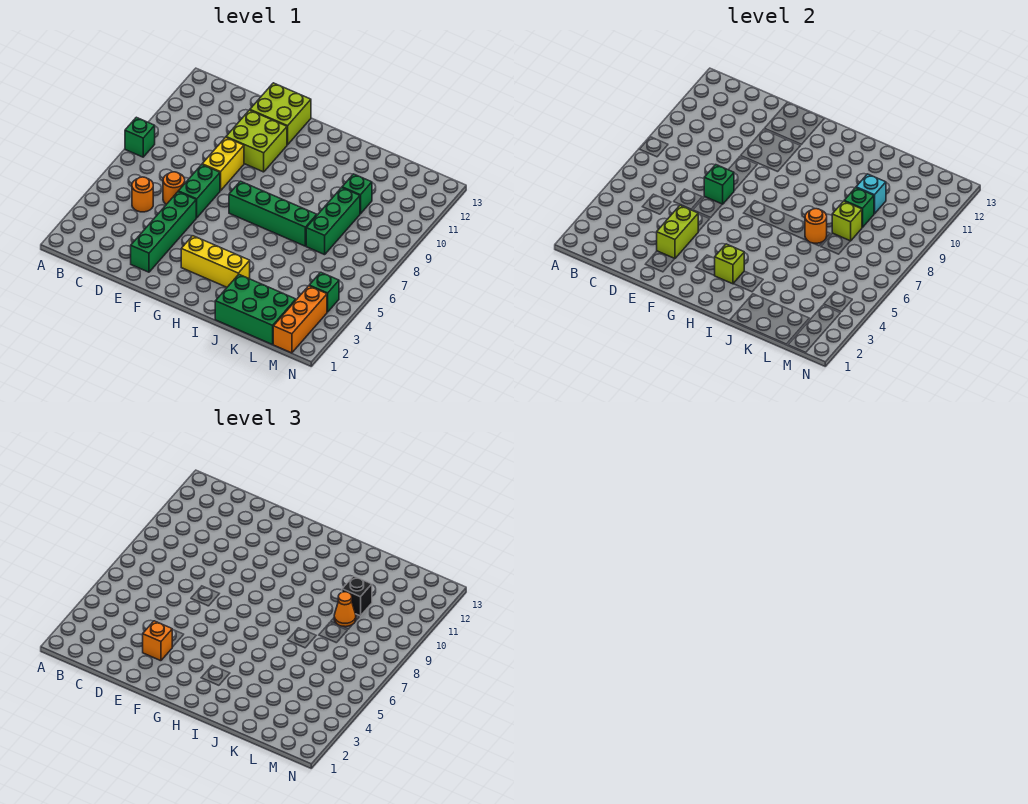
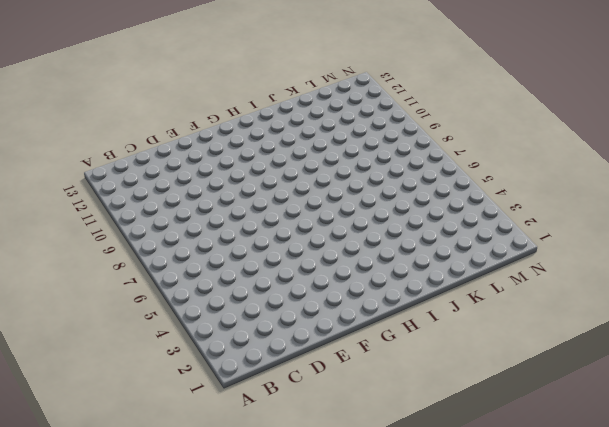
none -> green brick A8 level 1
none -> orange round brick C5 level 1
none -> orange round brick D6 level 1

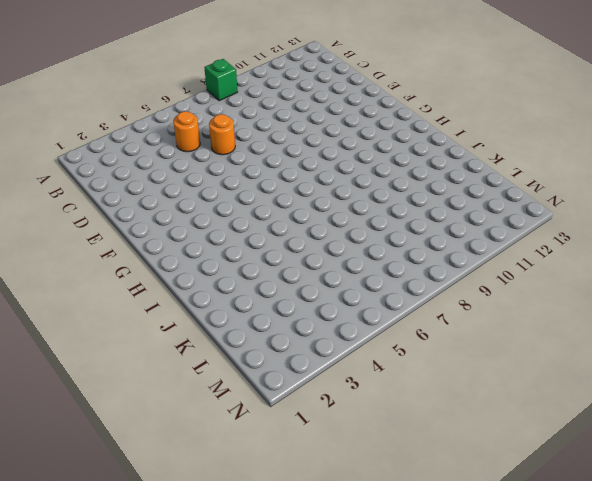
none -> green brick E2:E5 level 1
none -> green brick E6:E7 level 1
none -> yellow brick E8:E9 level 1

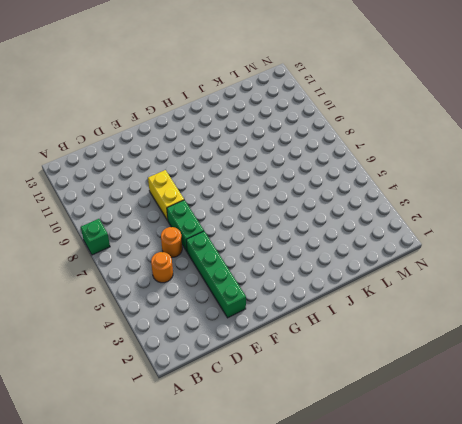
none -> lime brick E10:F11 level 1
none -> lime brick E12:F13 level 1
none -> yellow brick G3:I3 level 1

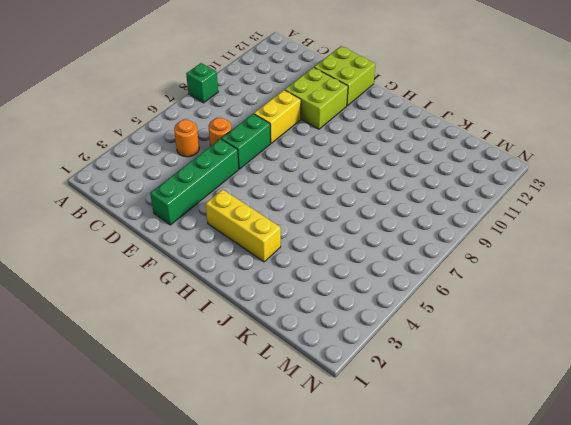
none -> green brick G7:J7 level 1
none -> green brick J1:L2 level 1
none -> green brick K7:K9 level 1

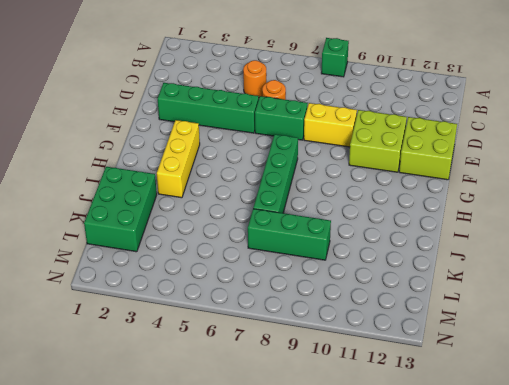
none -> green brick K10 level 1
none -> orange brick M1:M3 level 1
none -> green brick M4 level 1

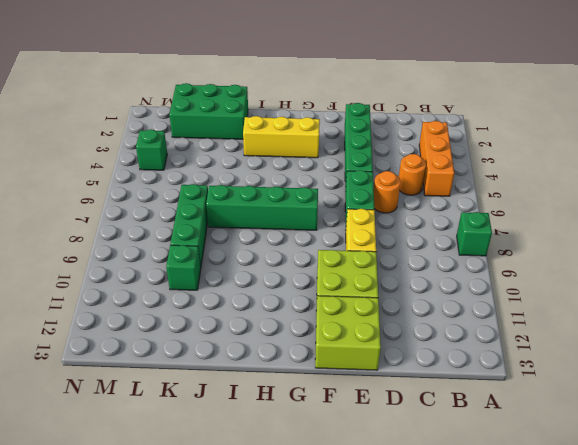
orange brick B3:B5 level 1 -> orange brick M1:M3 level 1
none -> lime brick E3:E4 level 2
none -> green brick E7 level 2
none -> lime brick H3 level 2

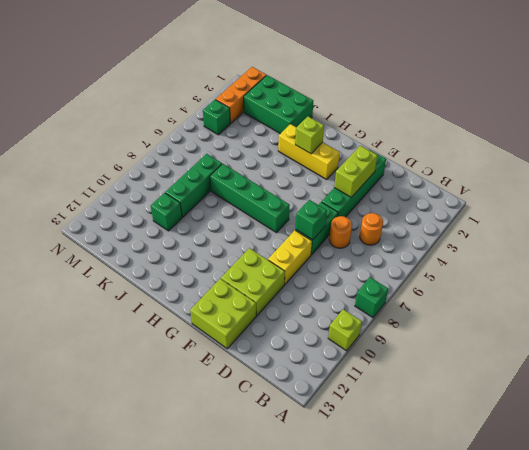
lime brick A10 level 1 -> lime brick K8 level 2
none -> orange round brick J7 level 2
none -> green brick K9 level 2
none -> cyan brick K10 level 2

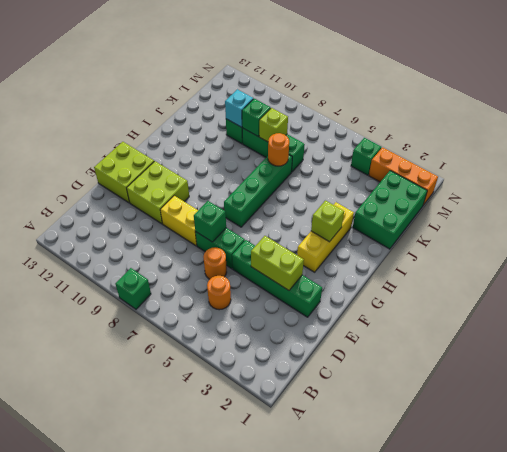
none -> orange brick E3 level 3
none -> orange cone K9 level 3
none -> black brick K10 level 3

